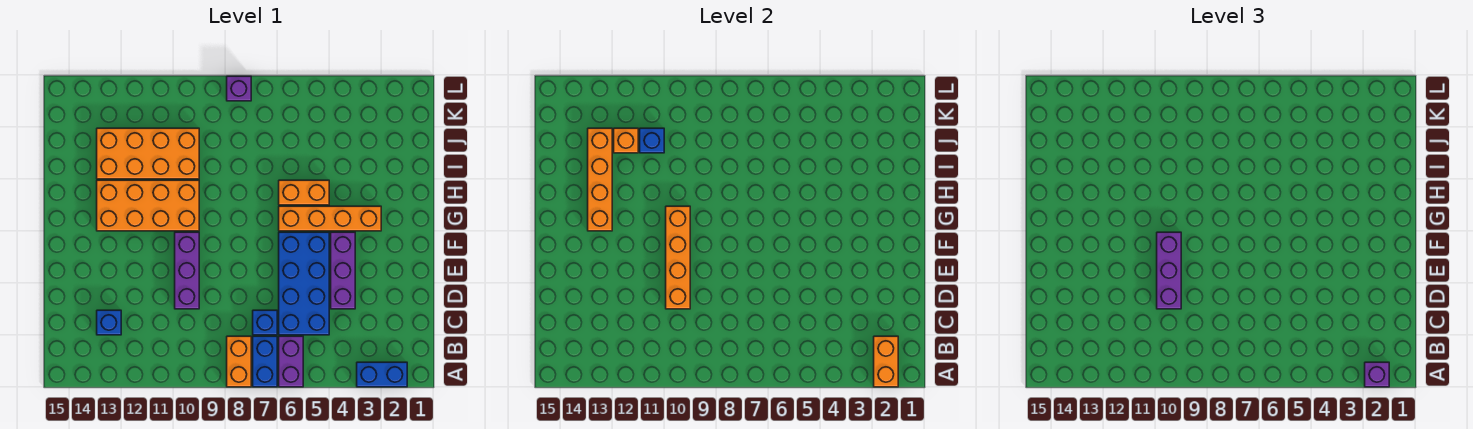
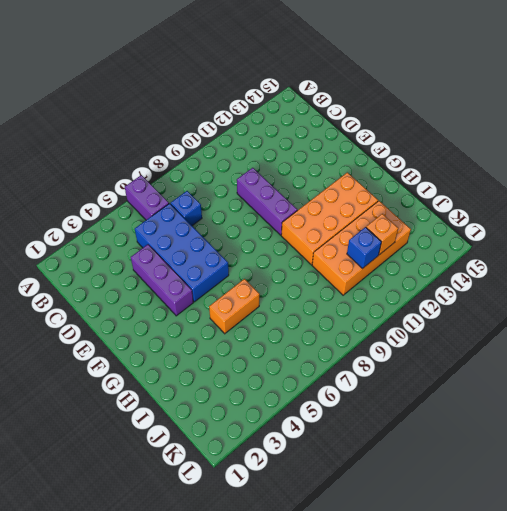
none -> blue brick A2:A3 level 1
none -> blue brick A7:B7 level 1
none -> orange brick A8:B8 level 1

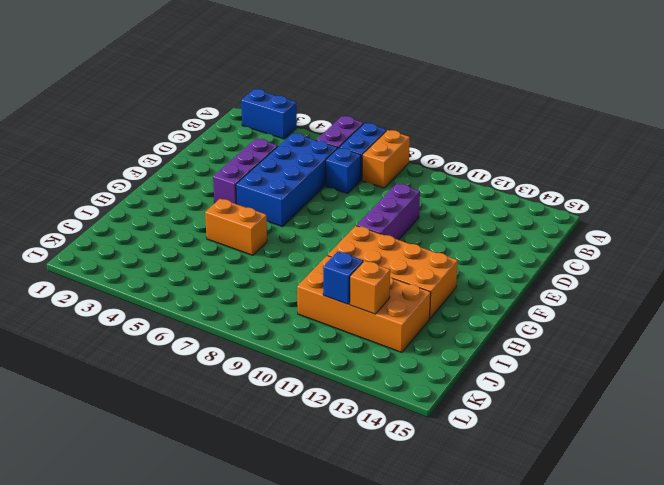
none -> blue brick C13 level 1
none -> orange brick G3:G6 level 1
none -> purple brick L8 level 1

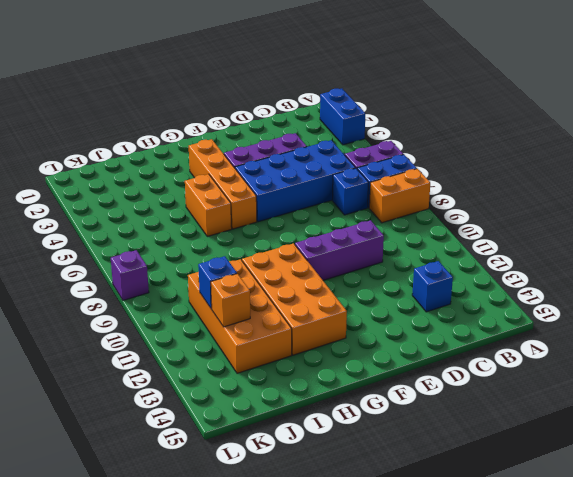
none -> orange brick A2:B2 level 2
none -> orange brick D10:G10 level 2
none -> orange brick G13:J13 level 2

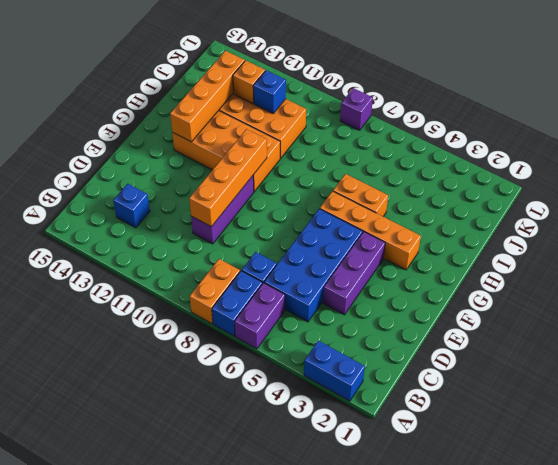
none -> orange brick A2:B2 level 2
none -> purple brick A2 level 3
none -> purple brick D10:F10 level 3

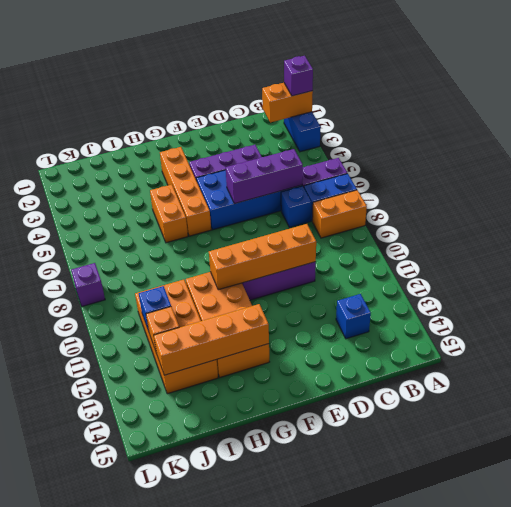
purple brick C6:E6 level 2 -> purple brick D10:F10 level 3

